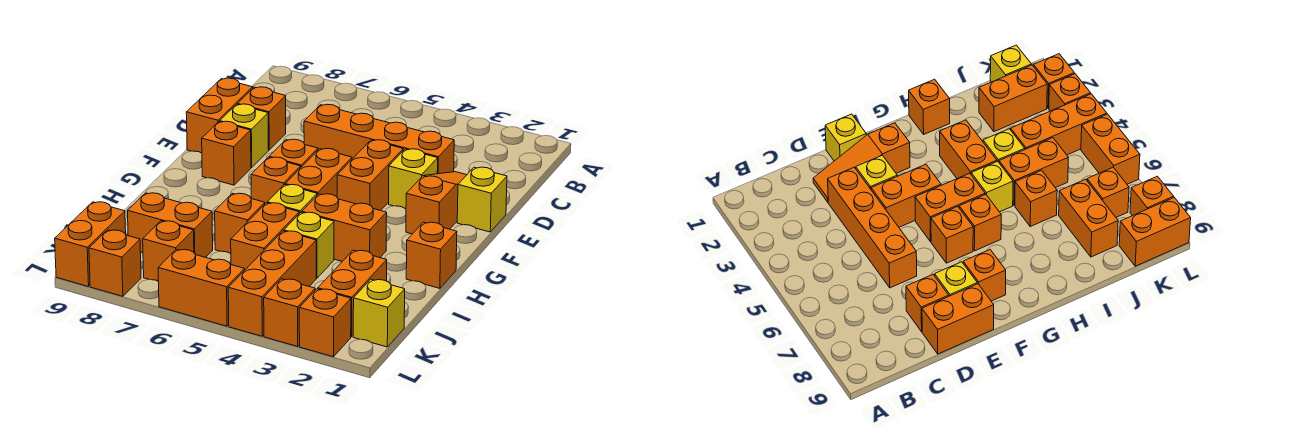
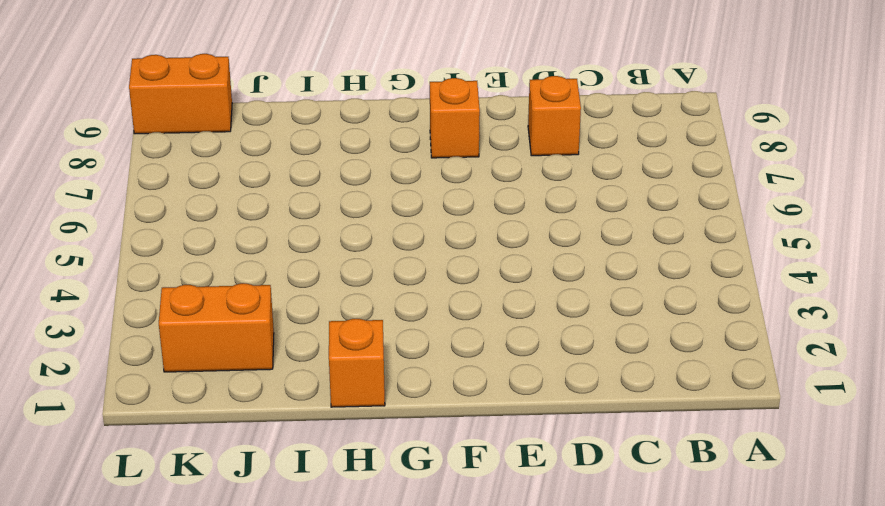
none -> orange slope D2:F2 level 1 top F
none -> orange brick D3:D6 level 1
none -> orange brick D9:E9 level 1

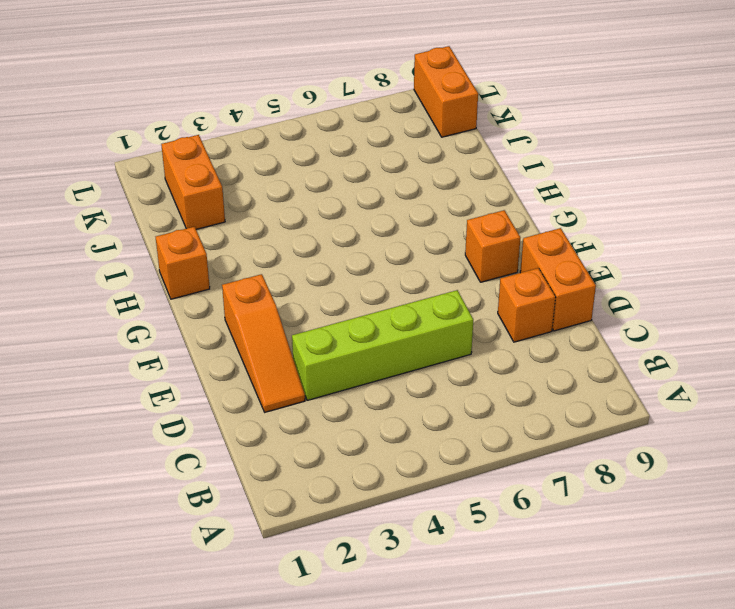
lime brick D3:D6 level 1 -> orange brick D3:D6 level 1
none -> yellow brick E1 level 1
none -> yellow brick E3 level 1
none -> orange brick E4:F4 level 1

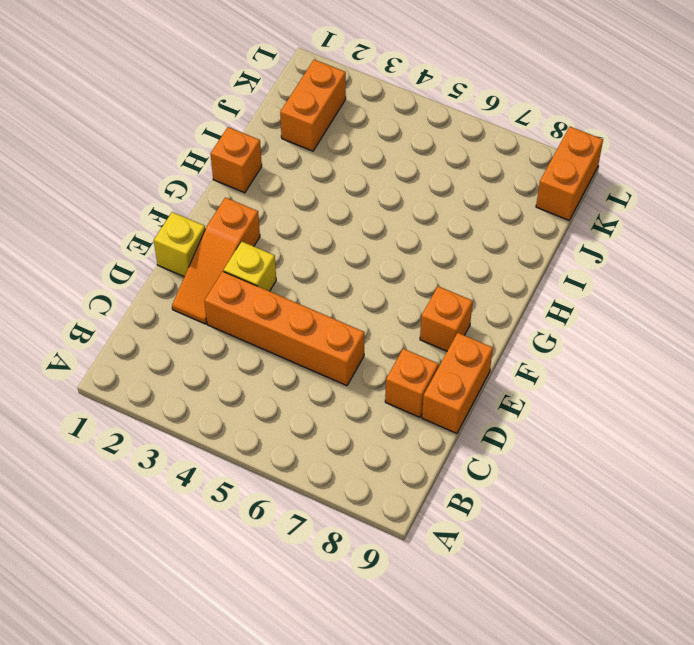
none -> orange brick E4:F4 level 1
none -> yellow brick E8 level 1
none -> orange brick F5:G5 level 1

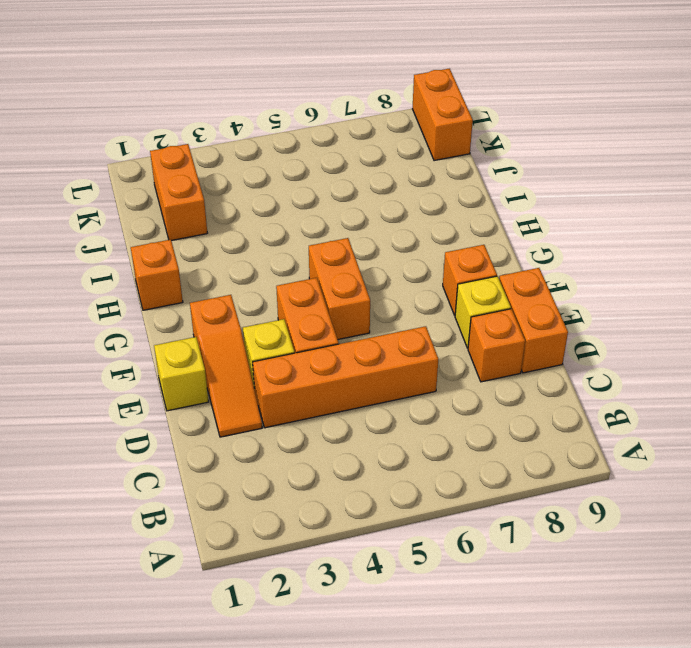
none -> orange brick F6 level 1
none -> orange brick G6 level 1
none -> orange brick H3:H4 level 1

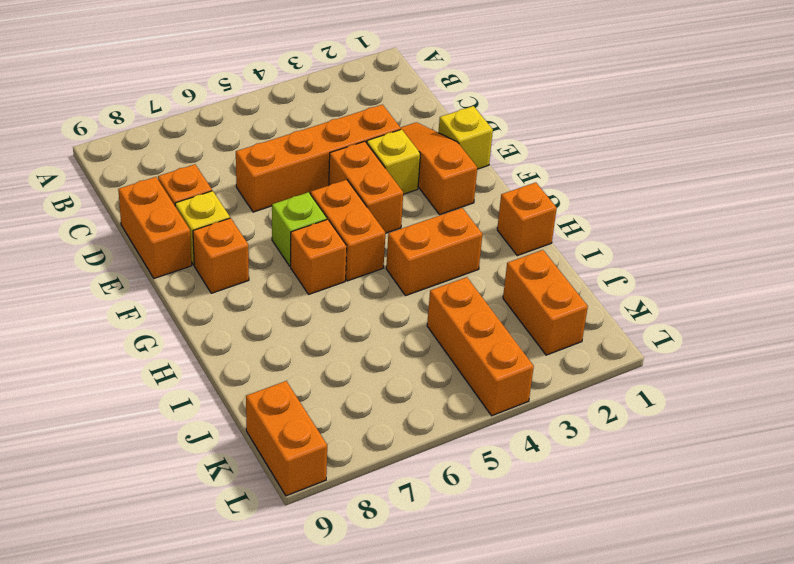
lime brick F6 level 1 -> orange brick F6 level 1
none -> yellow brick H5 level 1
none -> yellow brick I4 level 1
none -> orange brick I5:J5 level 1

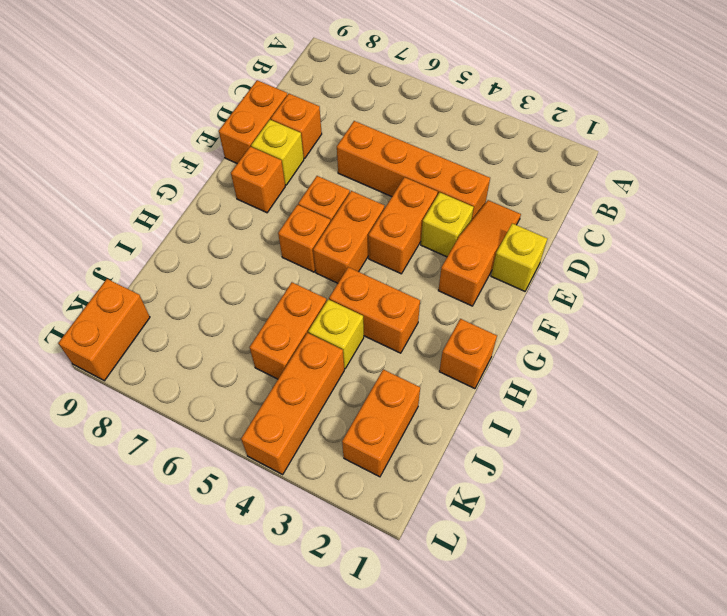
none -> yellow brick H5 level 1
none -> orange brick I6 level 1
none -> orange brick J7:J8 level 1

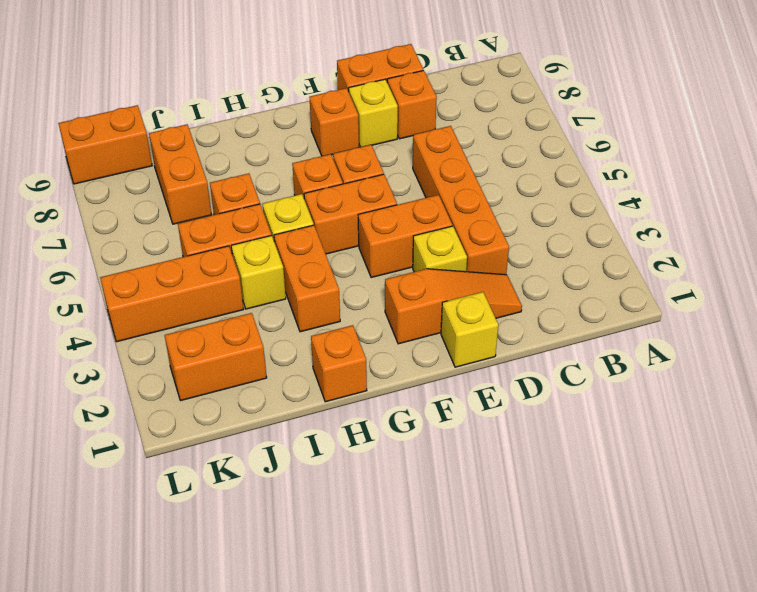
none -> yellow brick K1 level 1
none -> orange brick K7 level 1
none -> orange brick L2 level 1

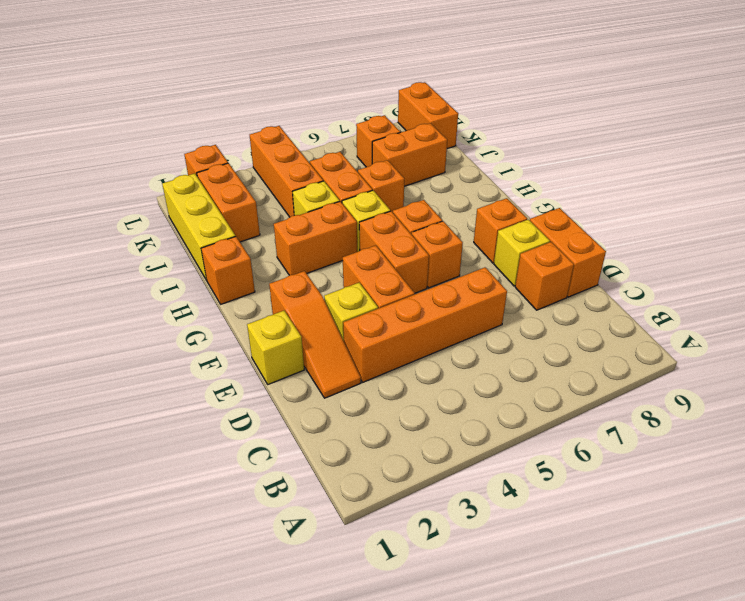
yellow brick I1:K1 level 1 -> yellow brick K1 level 1
none -> orange brick L3 level 1
none -> orange brick L5:L6 level 1
none -> orange brick L8 level 1

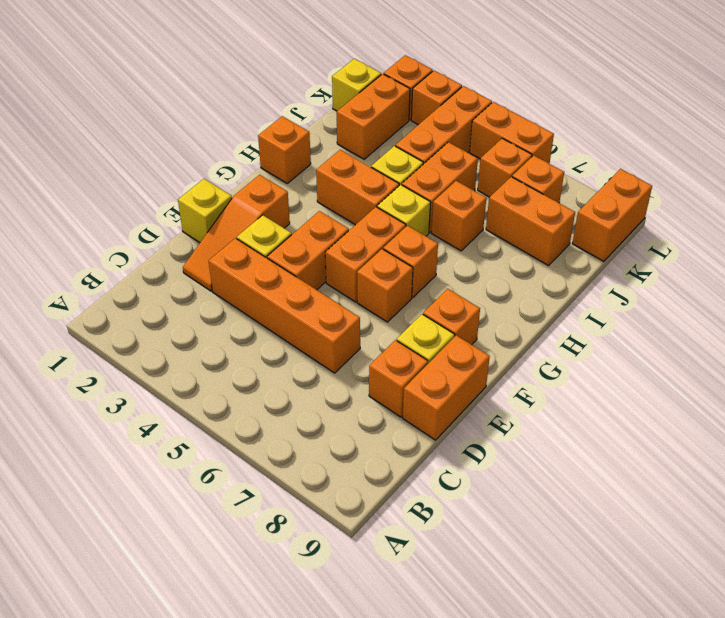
orange brick K6 level 1 -> orange brick L8 level 1

